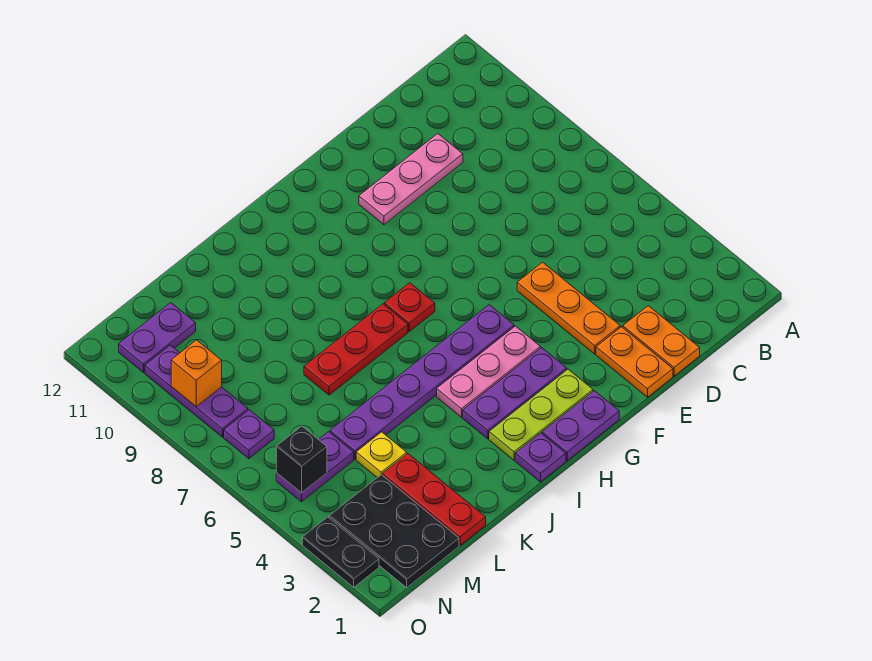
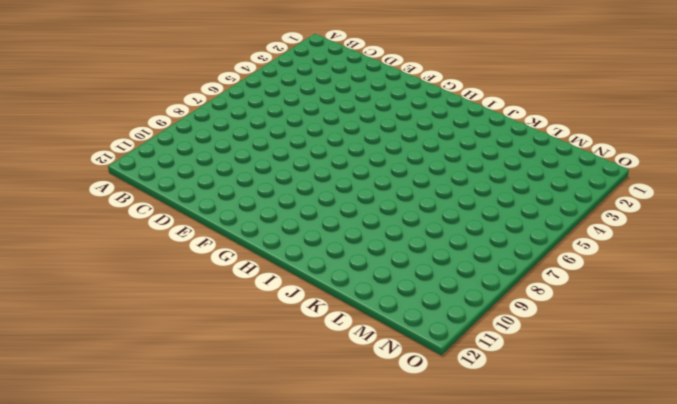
none -> orange plate D1:D2 level 1
none -> pink plate D10:F10 level 1
none -> orange plate E1:E2 level 1

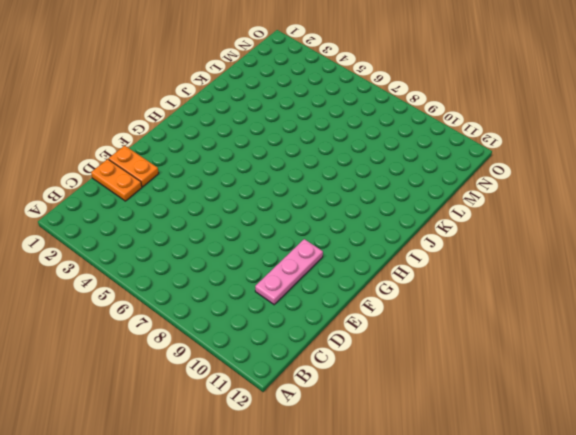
none -> orange plate E3:E5 level 1
none -> purple plate G1:H1 level 1
none -> lime plate G2:I2 level 1

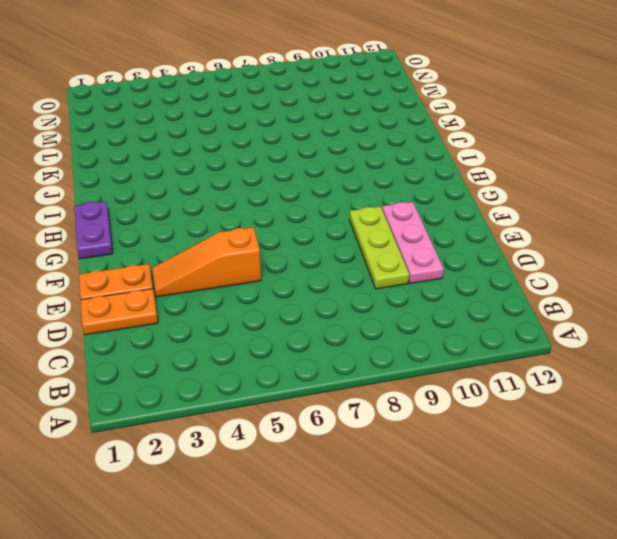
lime plate D9:F9 level 1 -> lime plate G2:I2 level 1
orange slope E3:E5 level 1 top 5 -> orange plate E3:E5 level 1
none -> purple plate G3:I3 level 1
none -> pink plate G4:I4 level 1
none -> purple plate G5:L5 level 1

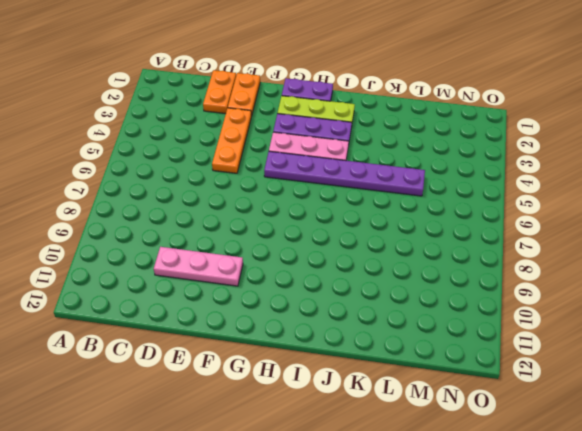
none -> red plate H7 level 1
none -> purple plate I1 level 1
none -> red plate I7:K7 level 1

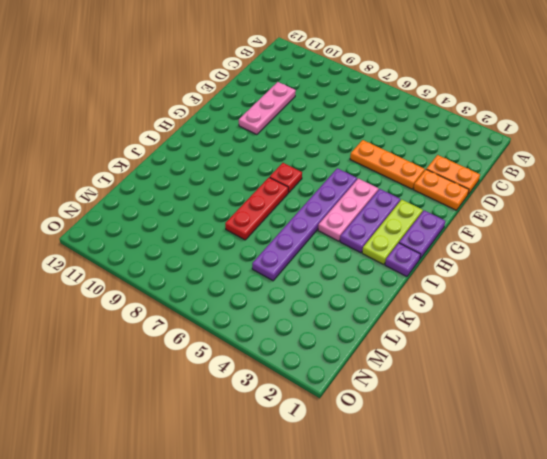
none -> red plate L1:L3 level 1
none -> yellow plate L4 level 1
none -> black plate M1:N3 level 1

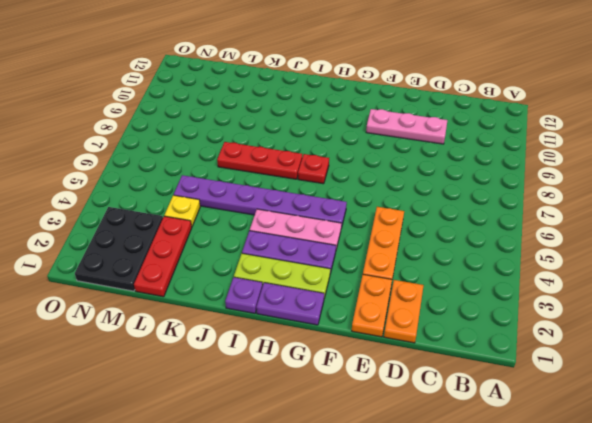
none -> purple plate M5:N5 level 1
none -> purple plate M11:N11 level 1
none -> purple plate N7 level 1

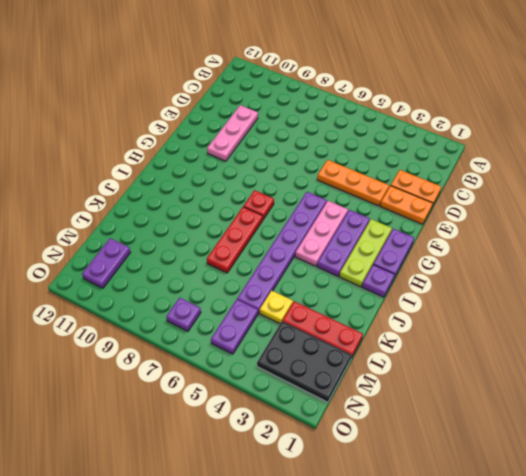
none -> purple plate N8:N10 level 1
none -> black plate O2:O3 level 1
none -> black brick N5 level 2

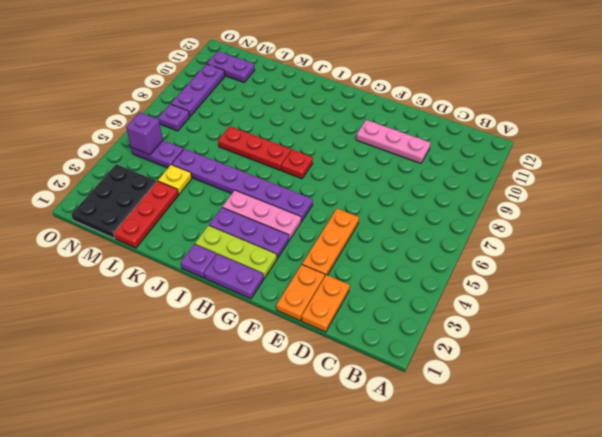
purple brick N5 level 2 -> black brick N5 level 2
none -> black plate O2:O3 level 1
none -> orange brick N9 level 2

